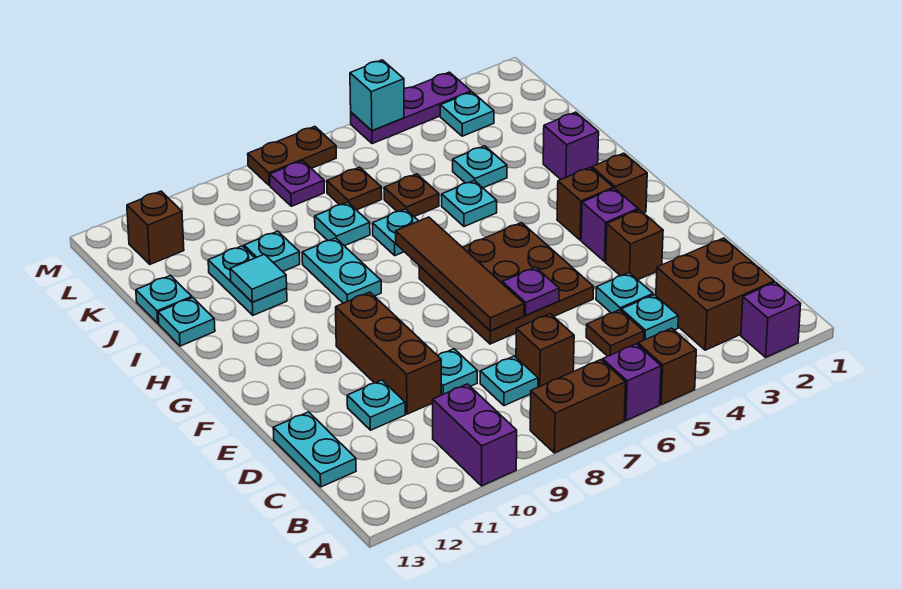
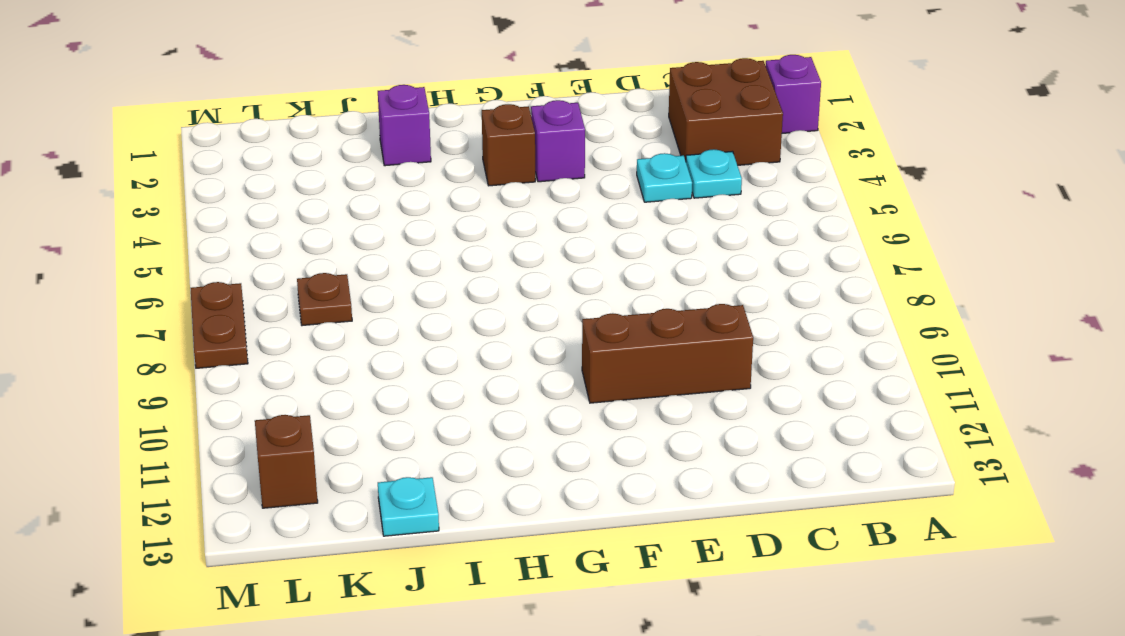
none -> brown brick A5 level 1
none -> purple brick A6 level 1
none -> brown brick A7:A8 level 1
none -> purple brick A10:B10 level 1

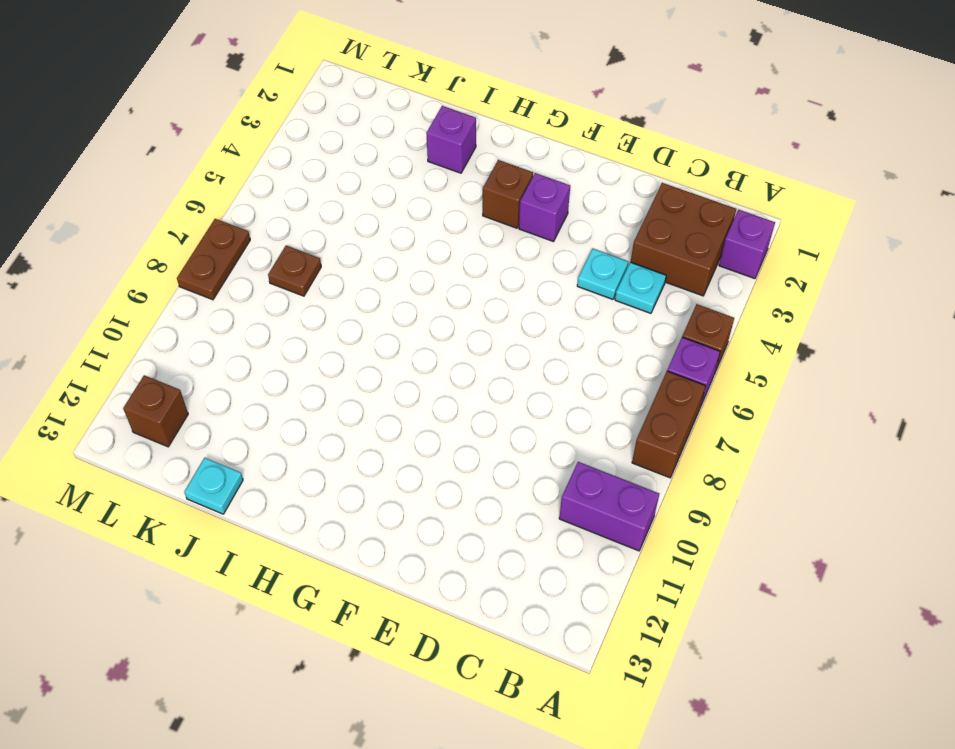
none -> brown plate C5 level 1
none -> brown brick C7 level 1
none -> cyan plate C8 level 1
none -> cyan plate C13:D13 level 1

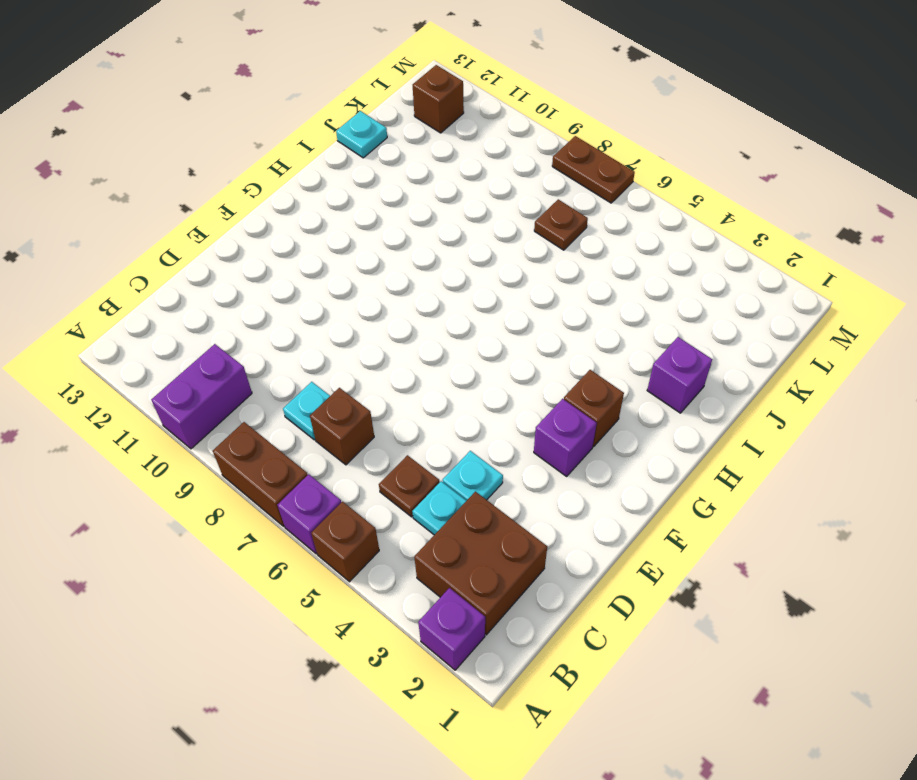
none -> cyan plate C13:D13 level 1
none -> cyan plate D9 level 1
none -> brown brick D10:F10 level 1
none -> cyan plate D11 level 1

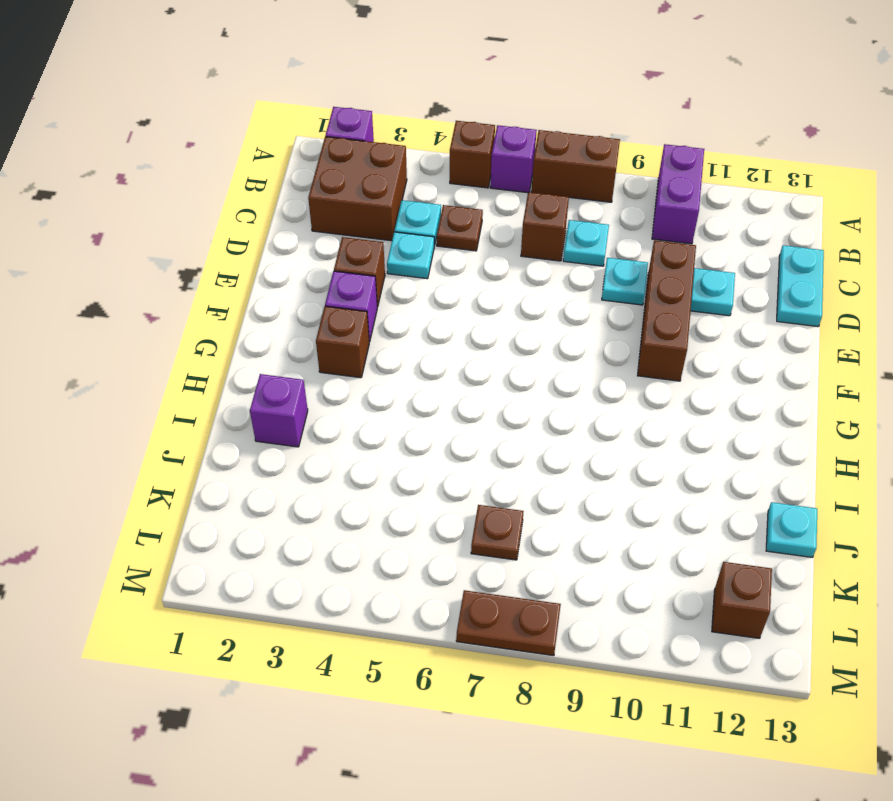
none -> brown plate E5:G7 level 1
none -> brown brick G2 level 1
none -> cyan plate H9:I9 level 1
none -> cyan plate I5 level 1

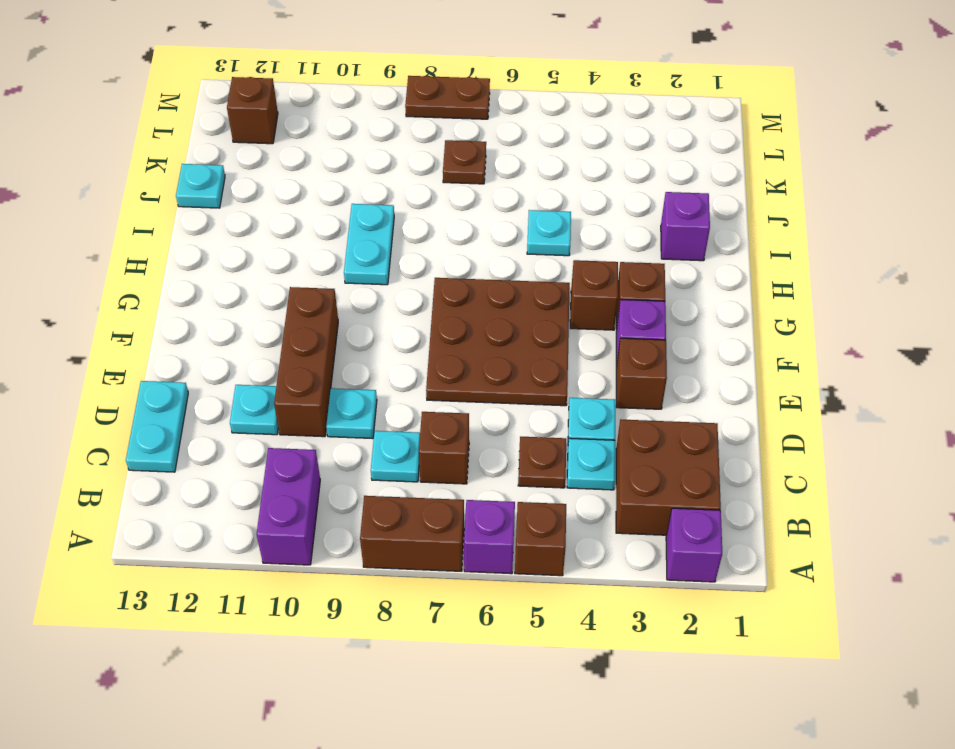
brown brick G4 level 1 -> brown brick G2 level 1
none -> cyan plate I7 level 1
none -> cyan plate I11:J11 level 1
none -> cyan plate I13 level 1
none -> cyan plate J4 level 1

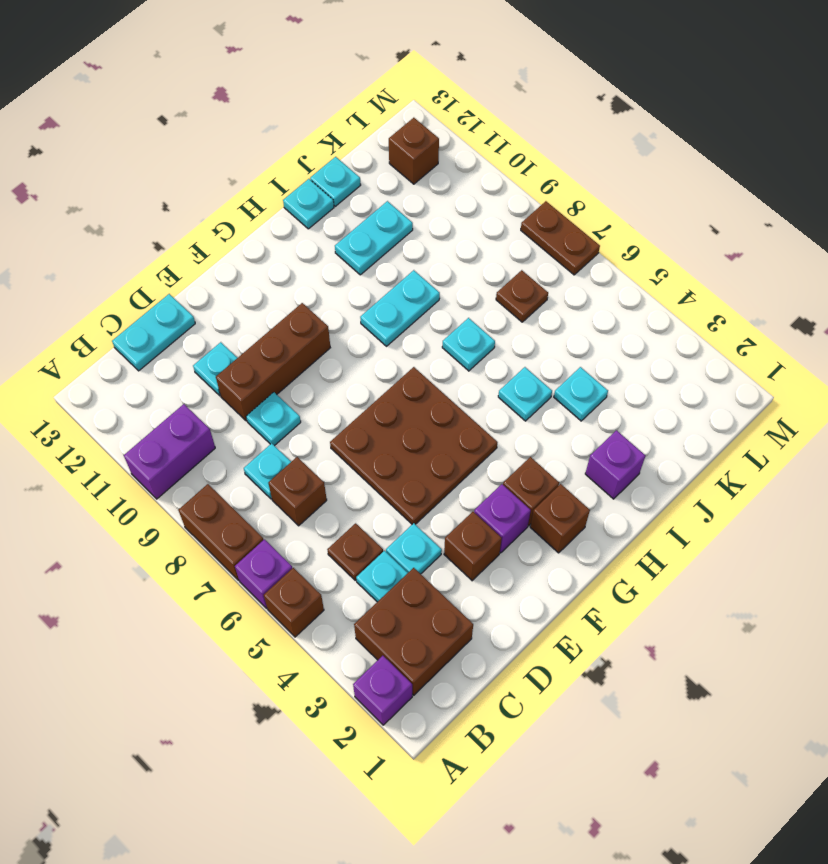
none -> brown plate J6 level 1
none -> cyan plate J8 level 1
none -> cyan plate J10 level 1
none -> cyan plate L3 level 1

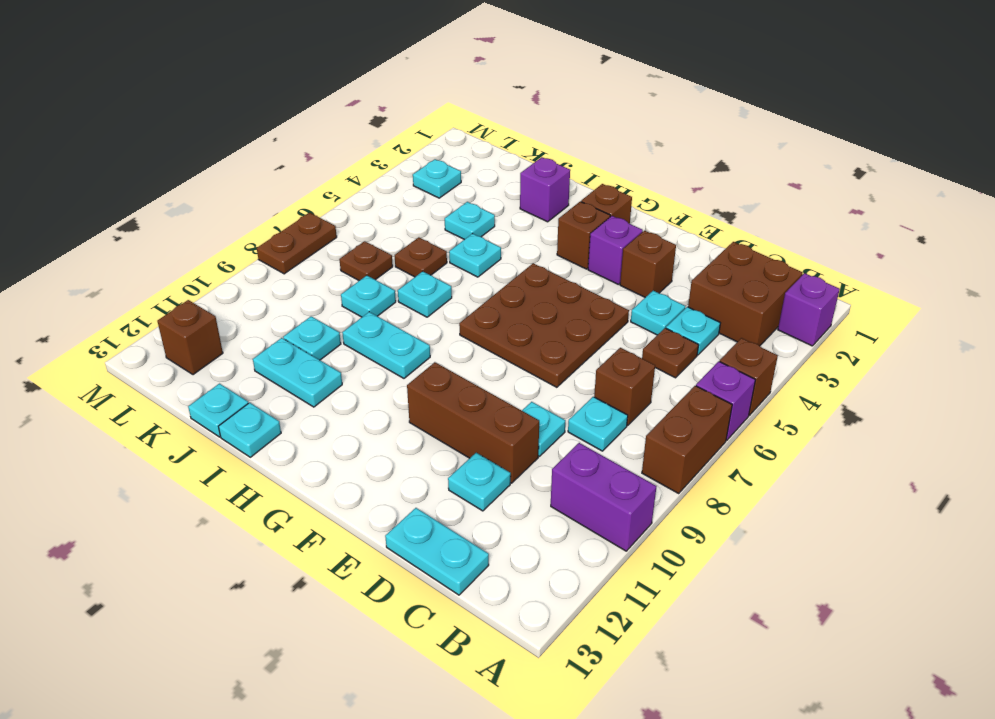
none -> purple plate L8 level 1
none -> purple plate M3:M5 level 1
none -> purple plate E6 level 2
none -> brown tile E7:H7 level 2

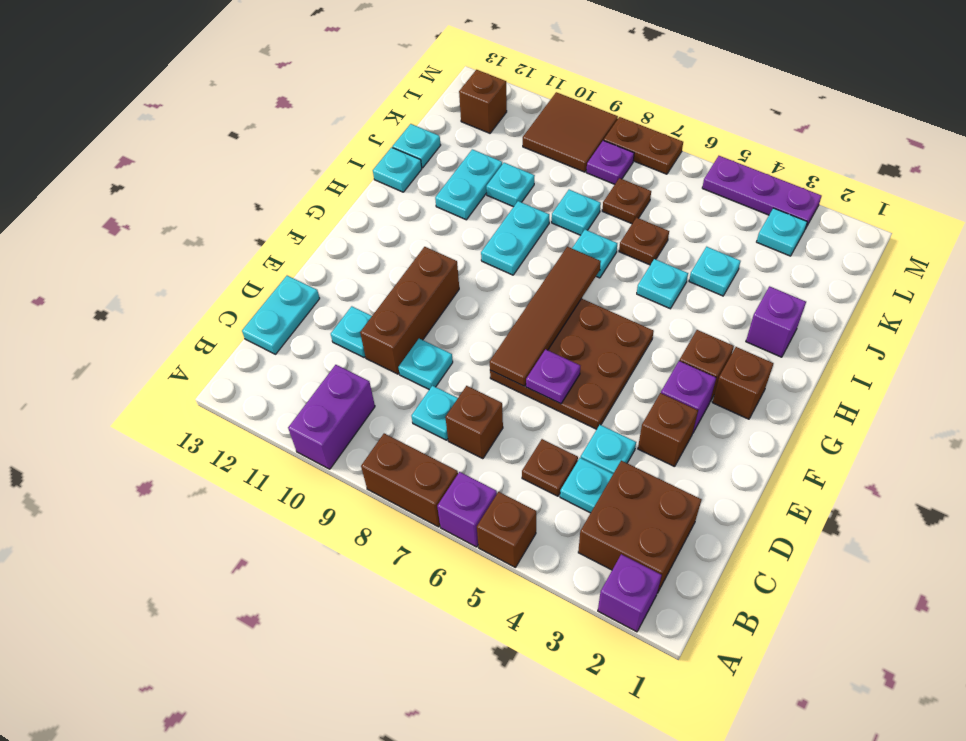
brown tile L9:M10 level 1 -> none
none -> cyan tile I11 level 2
none -> cyan brick M5 level 2

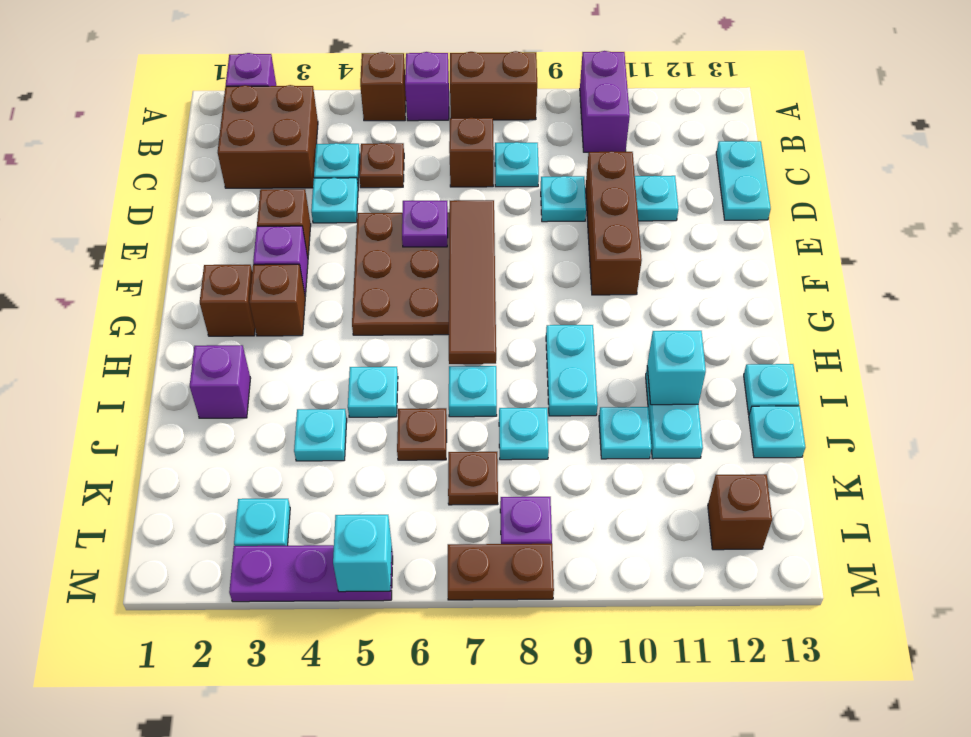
cyan brick I11 level 2 -> cyan tile I11 level 2

